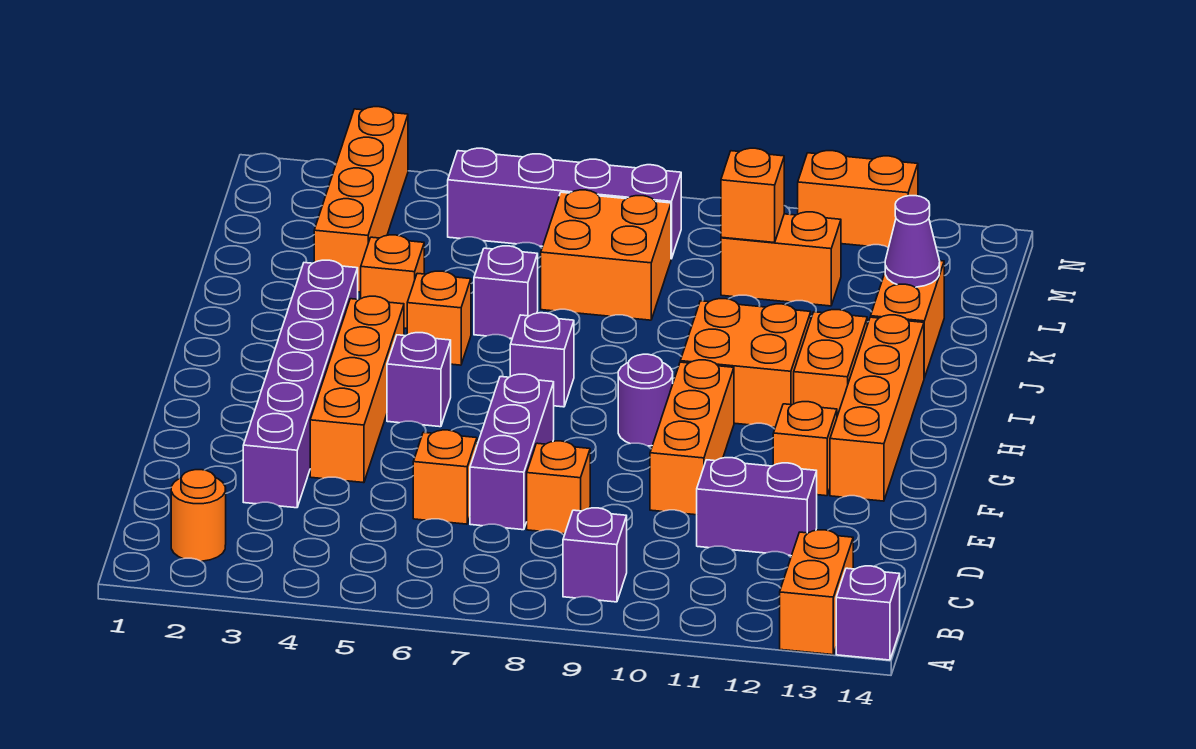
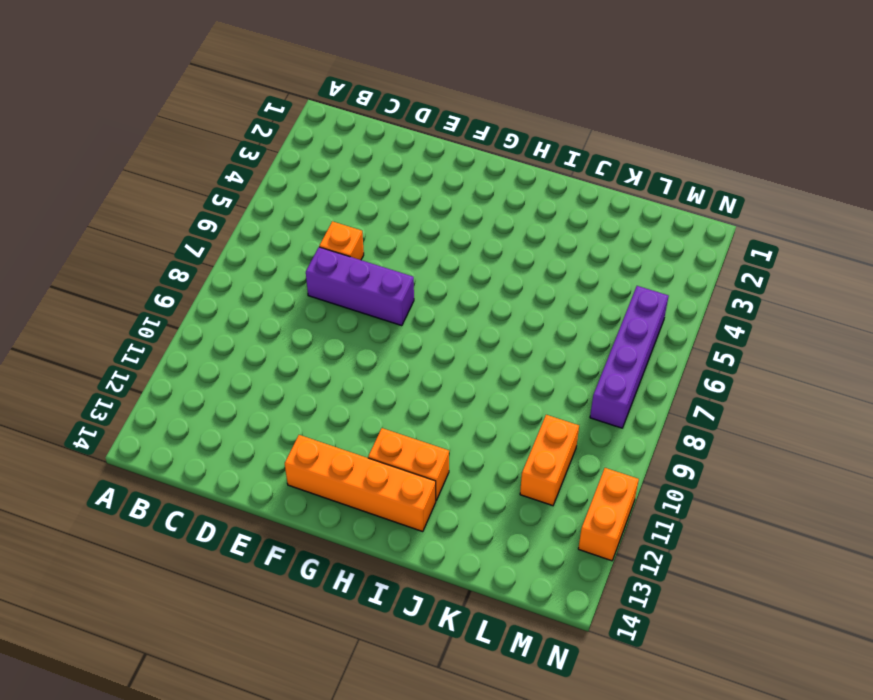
none -> orange brick A13:B13 level 1
none -> purple brick A14 level 1
none -> orange round brick B2 level 1

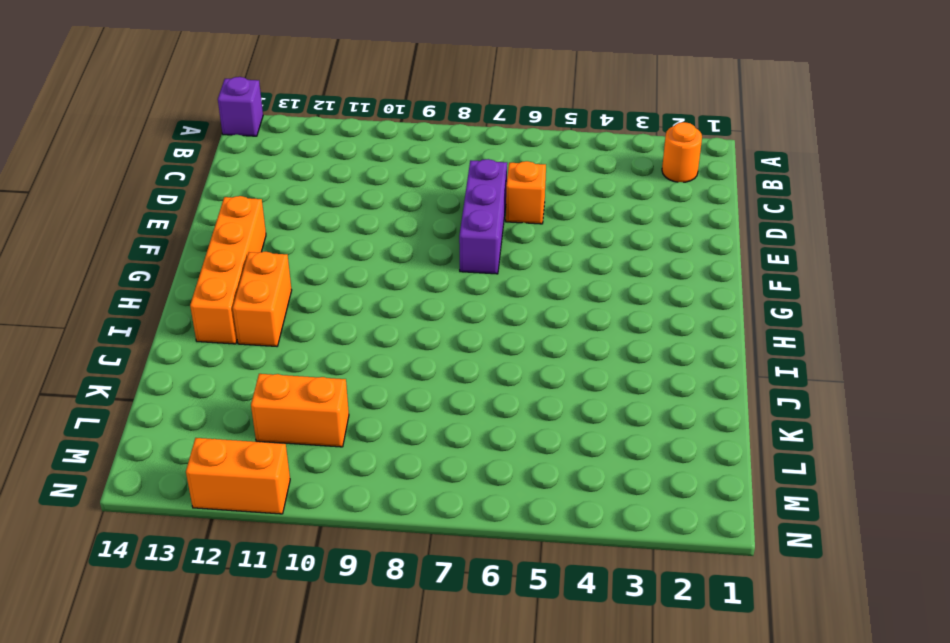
none -> orange brick A13:B13 level 1
none -> purple brick B9 level 1
none -> purple brick D3:I3 level 1

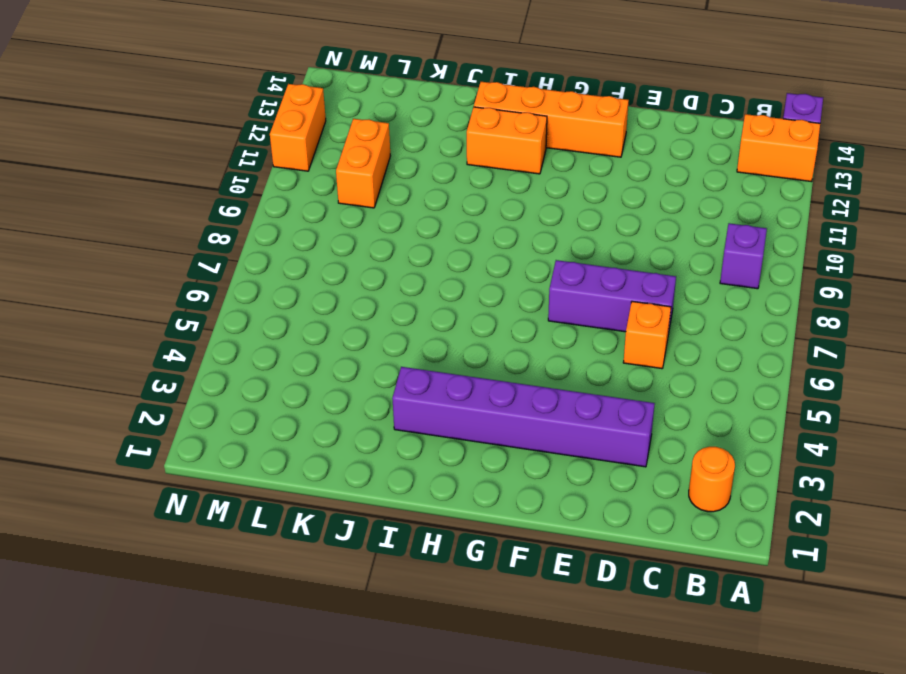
none -> orange brick D8 level 1
none -> purple brick D11:D12 level 1
none -> orange brick E4:H4 level 1

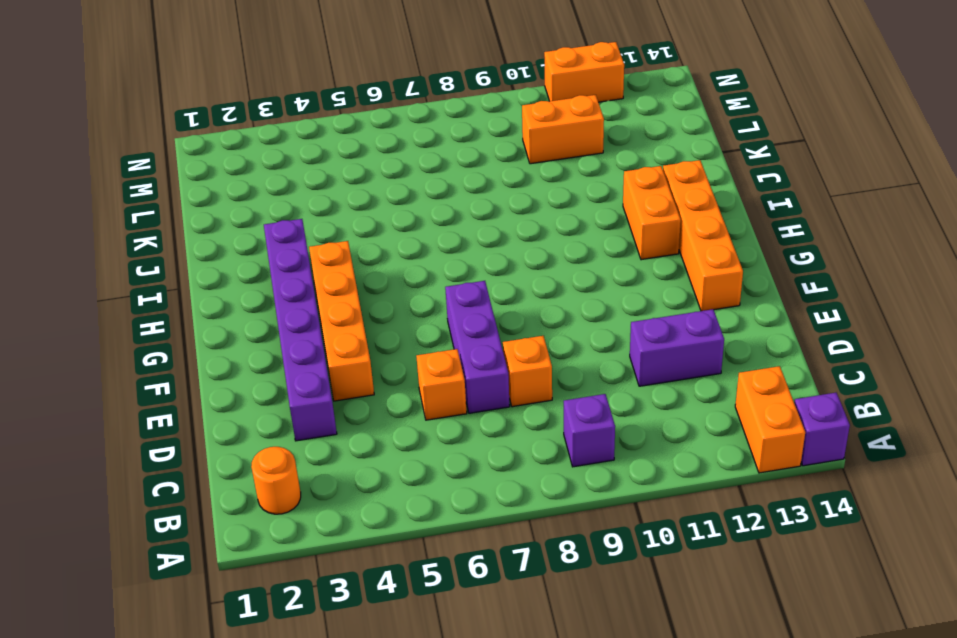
none -> orange brick E10:G10 level 1
none -> orange brick F12 level 1
none -> purple brick G5 level 1

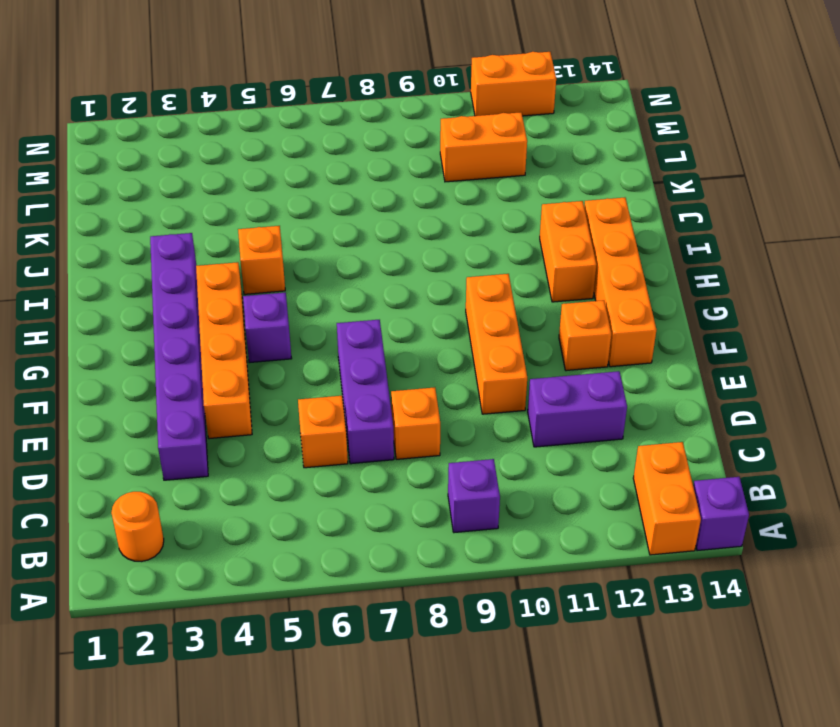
none -> purple round brick G9 level 1
none -> purple brick H7 level 1
none -> orange brick H10:I11 level 1

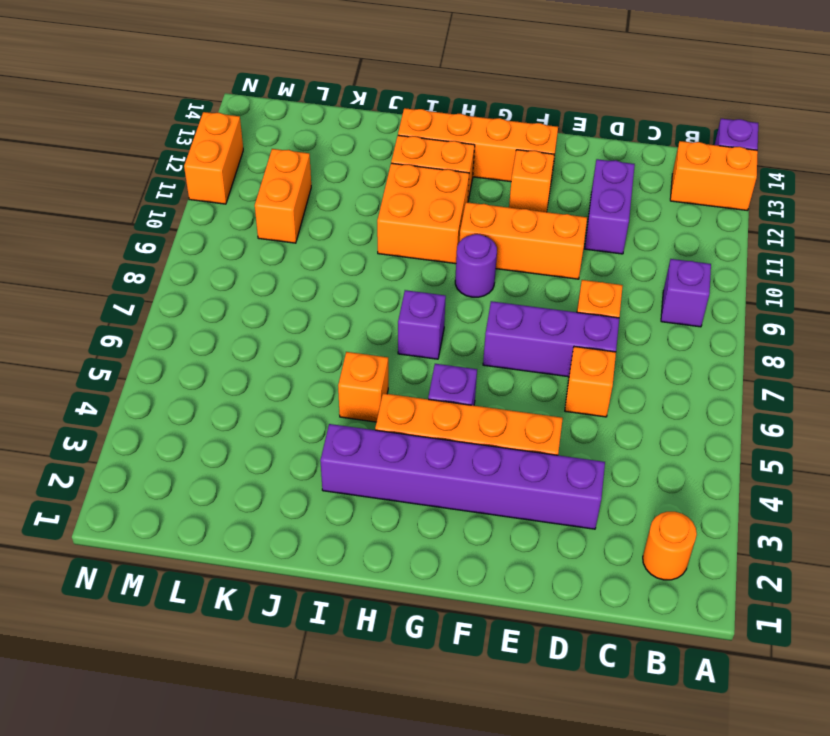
none -> orange brick J4 level 1
none -> purple brick J6 level 1
none -> orange brick J13:K13 level 1

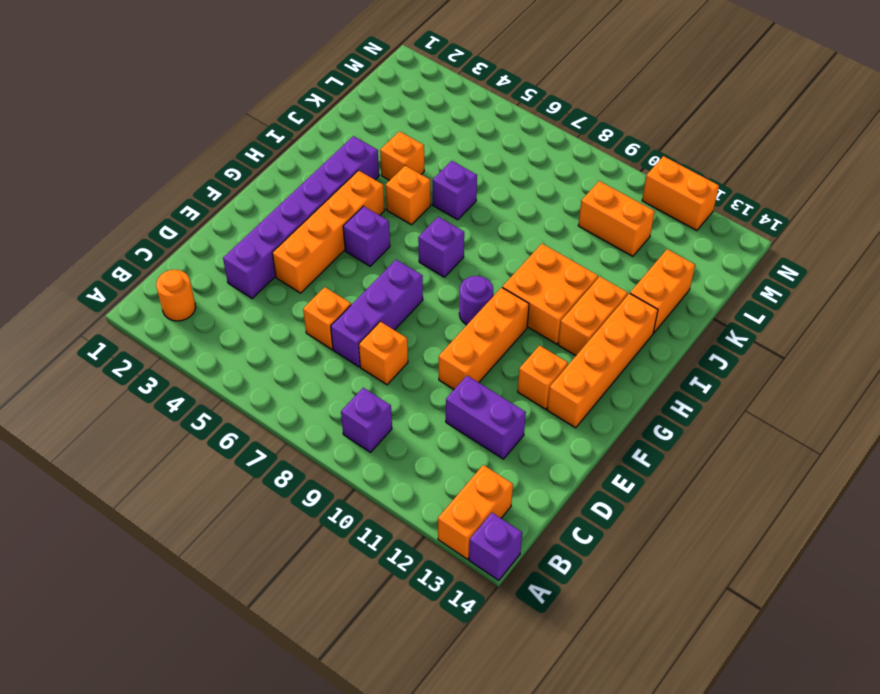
none -> orange brick K3:N3 level 1
none -> orange brick K7:L8 level 1
none -> purple brick M5:M8 level 1

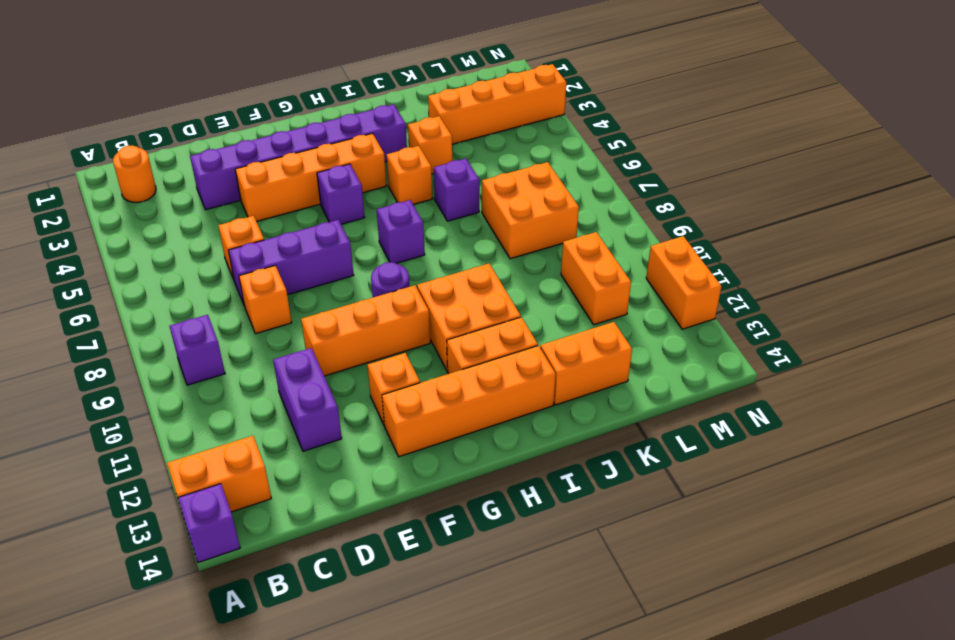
none -> purple brick M5:M8 level 1
none -> purple cone K13 level 2
none -> orange brick L10 level 2

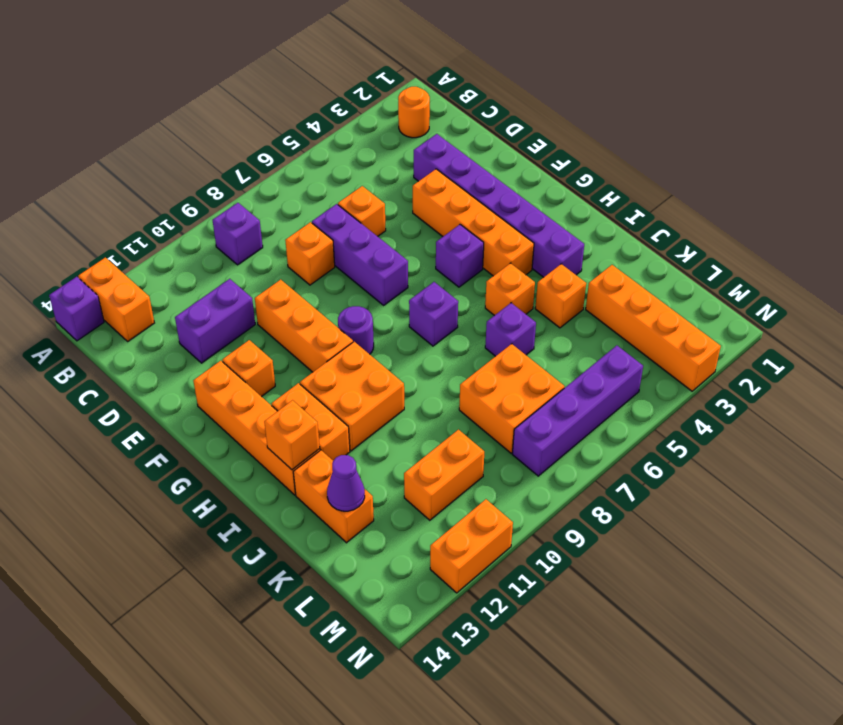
orange brick I13 level 2 -> orange brick L10 level 2

